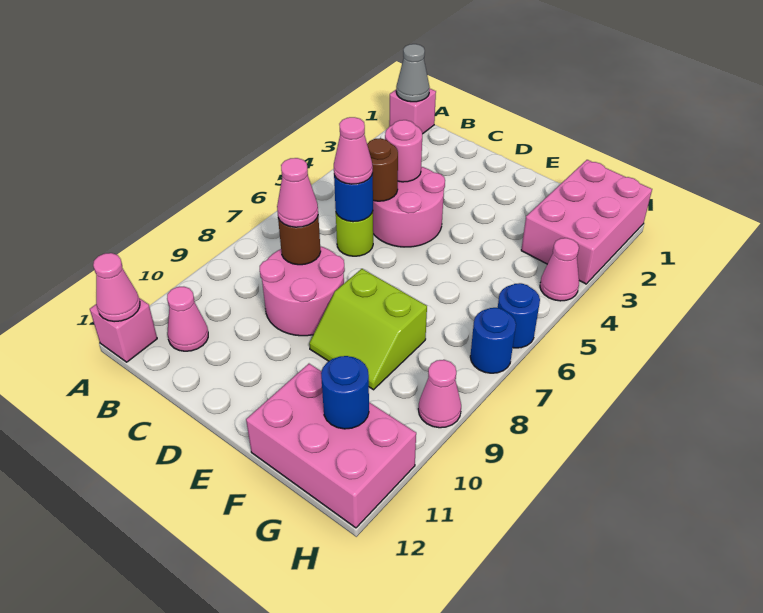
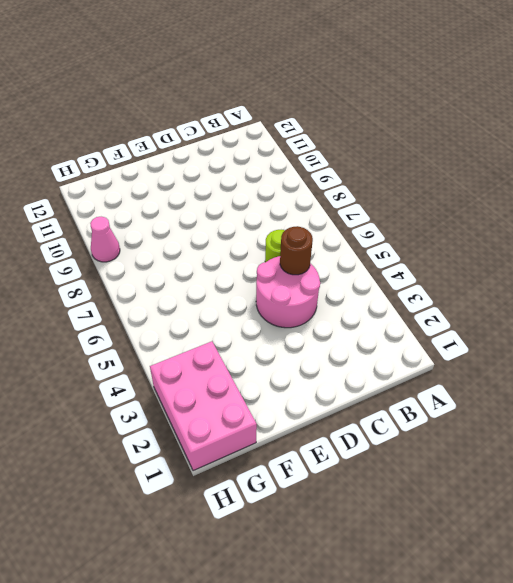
none -> pink brick A1 level 1
none -> pink brick A12 level 1
none -> pink cone B11 level 1

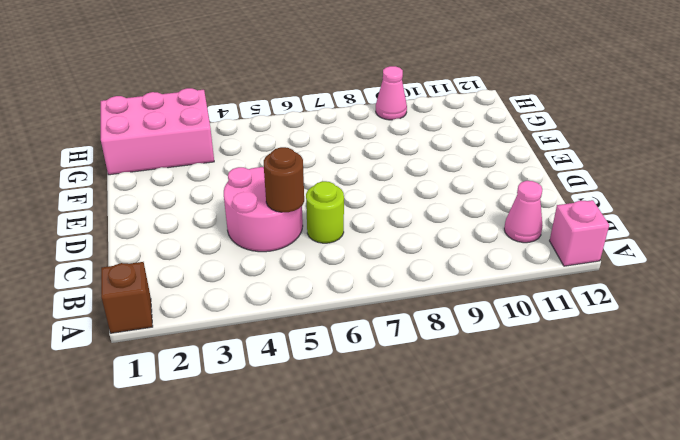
brown brick A1 level 1 -> pink brick A1 level 1
none -> pink round brick C8:D9 level 1
none -> lime slope E8:F9 level 1 top 8
none -> pink brick F11:H12 level 1

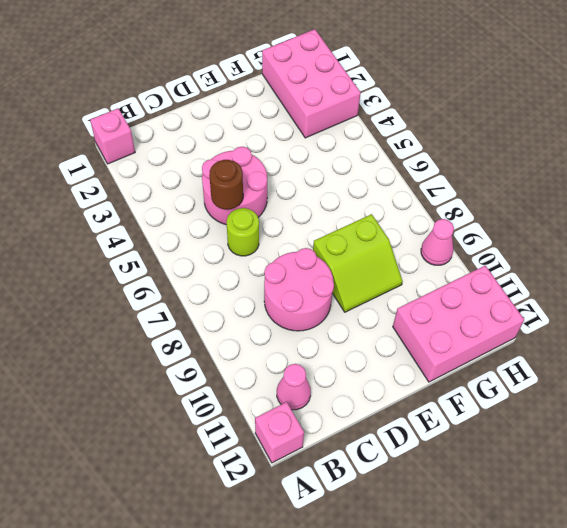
none -> pink cone H4 level 1
none -> blue round brick H6 level 1
none -> blue round brick H7 level 1

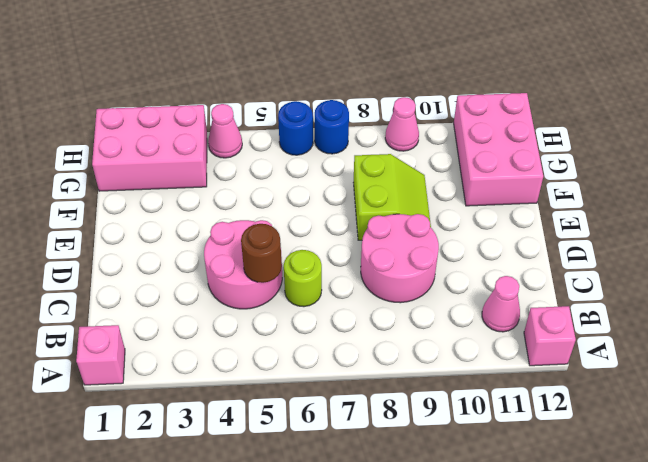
none -> grey cone A1 level 2
none -> pink cone A12 level 2
none -> pink round brick C4 level 2

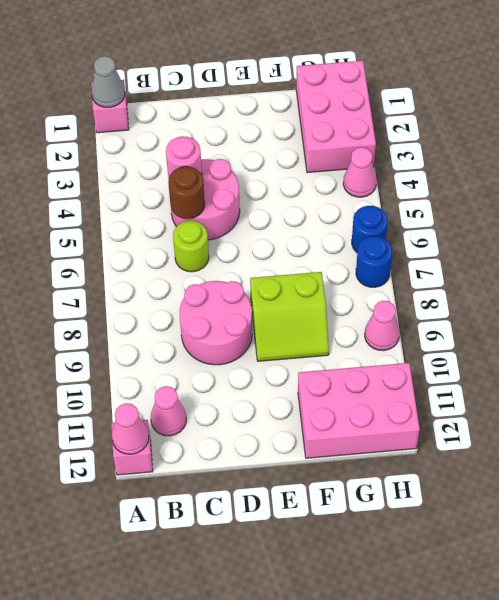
none -> blue round brick C6 level 2
none -> brown round brick C8 level 2
none -> blue round brick G11 level 2

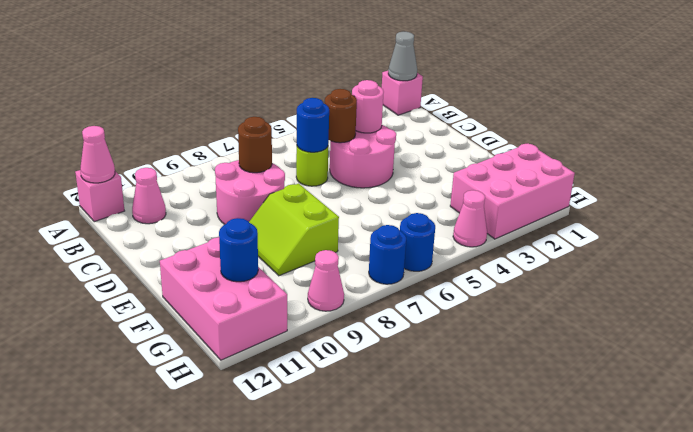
none -> pink cone C6 level 3
none -> pink cone C8 level 3

